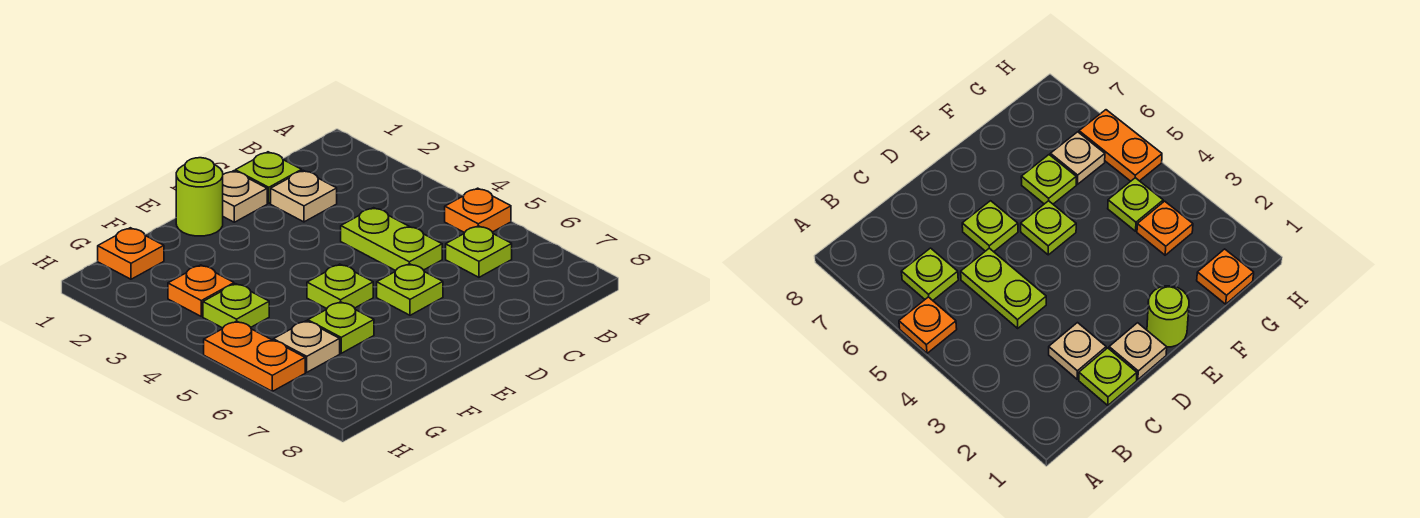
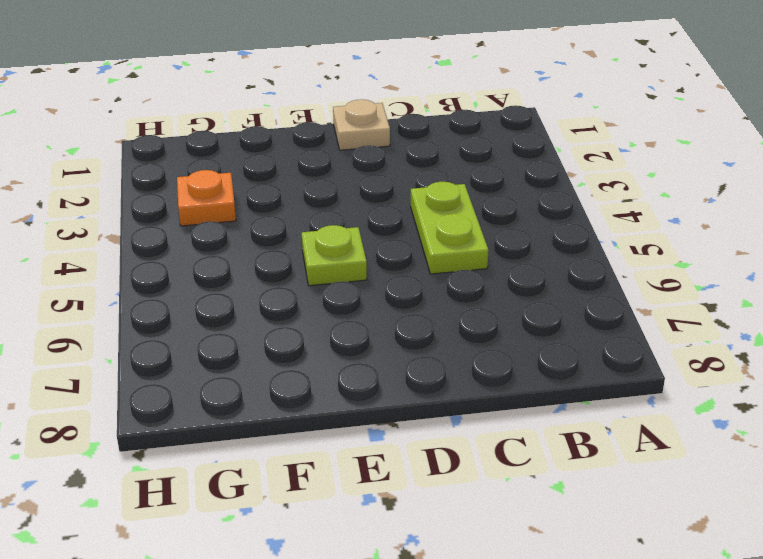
none -> orange plate A5 level 1
none -> lime plate B6 level 1
none -> lime plate C1 level 1

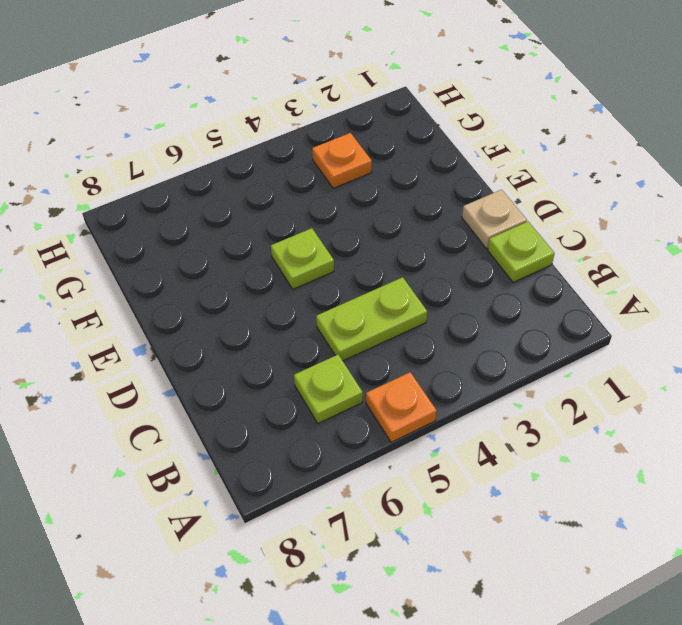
none -> tan plate C2 level 1
none -> lime plate D6 level 1
none -> lime round brick E1 level 1

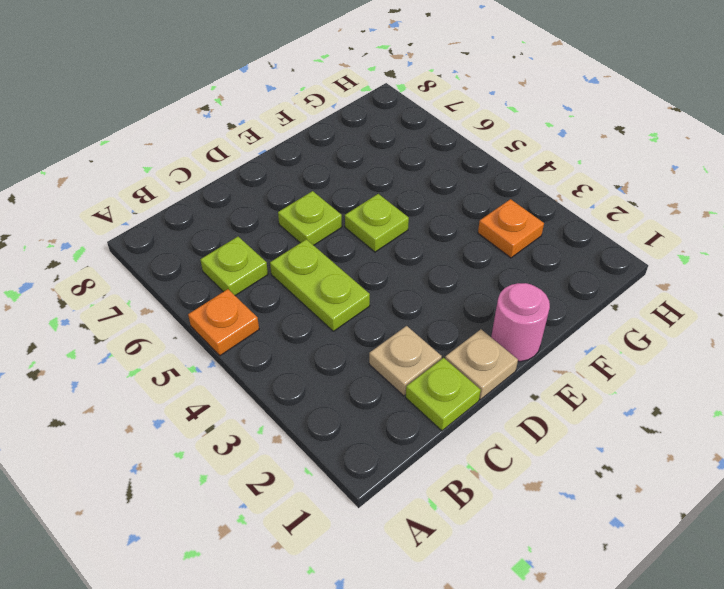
pink round brick E1 level 1 -> lime round brick E1 level 1
none -> lime plate F6 level 1
none -> orange plate G1 level 1
none -> lime plate G4 level 1

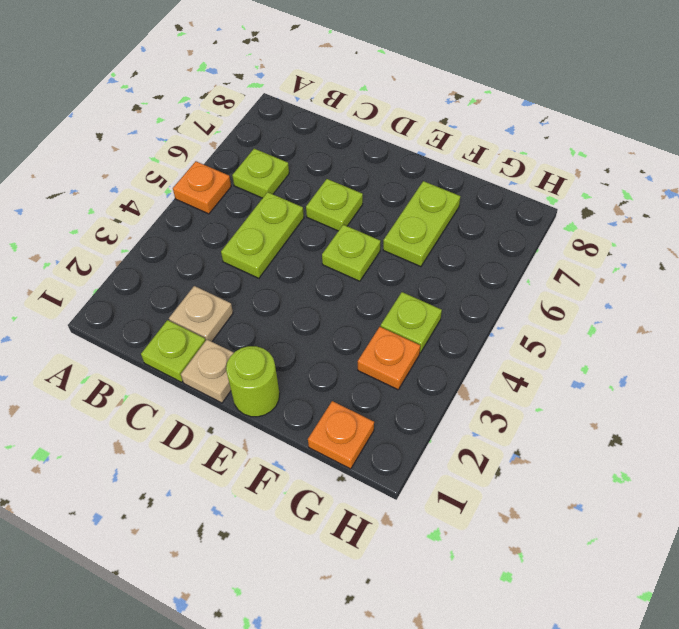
lime plate F6:F7 level 1 -> lime plate F6 level 1
none -> tan plate G6 level 1
none -> orange plate H5:H6 level 1

